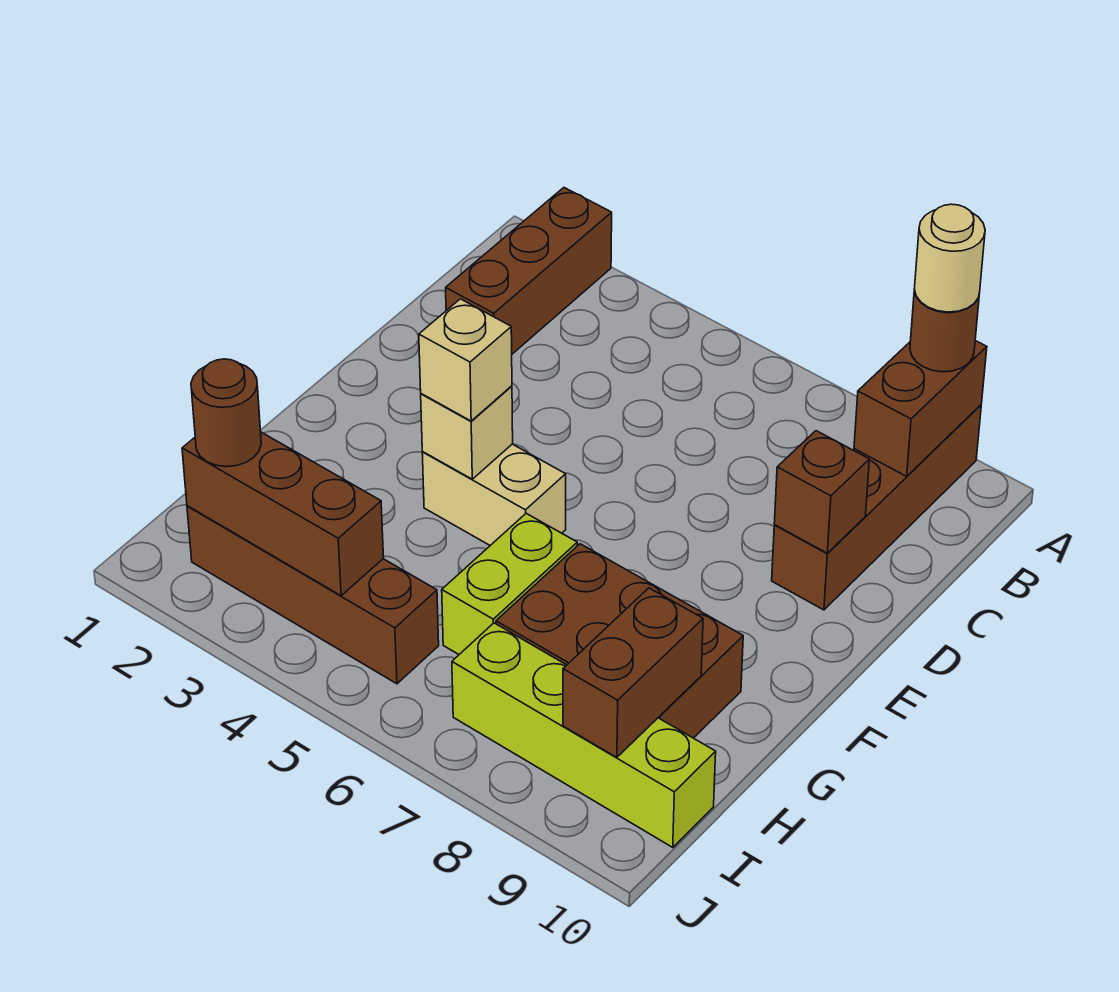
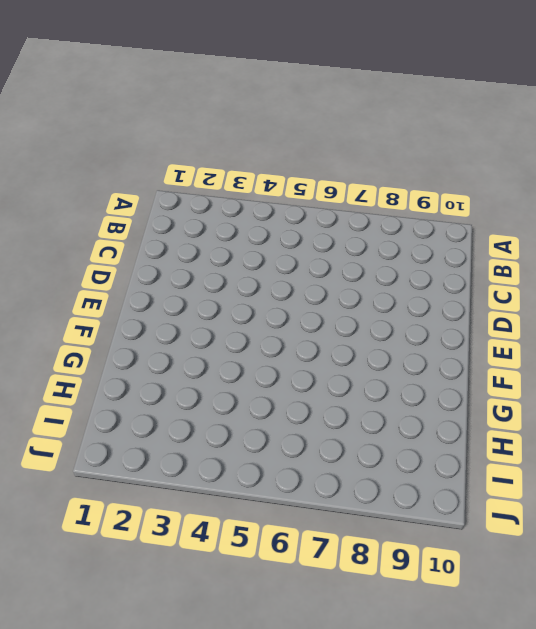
none -> brown brick A2:C2 level 1
none -> brown brick A9:D9 level 1
none -> tan brick F4:F5 level 1

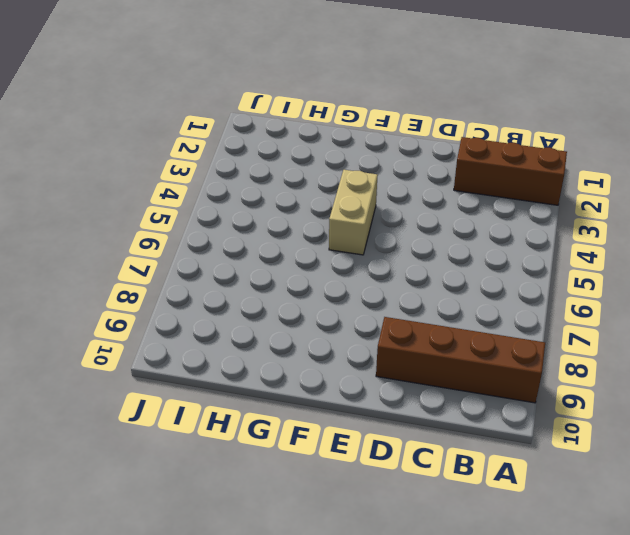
none -> lime brick G6:H6 level 1
none -> brown brick G7:H9 level 1
none -> brown brick I2:I5 level 1

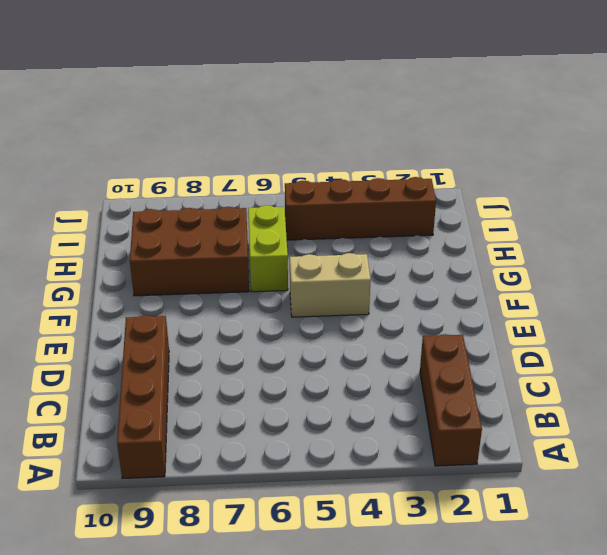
none -> lime brick I7:I10 level 1
none -> brown brick A9:B9 level 2
none -> brown brick D9 level 2

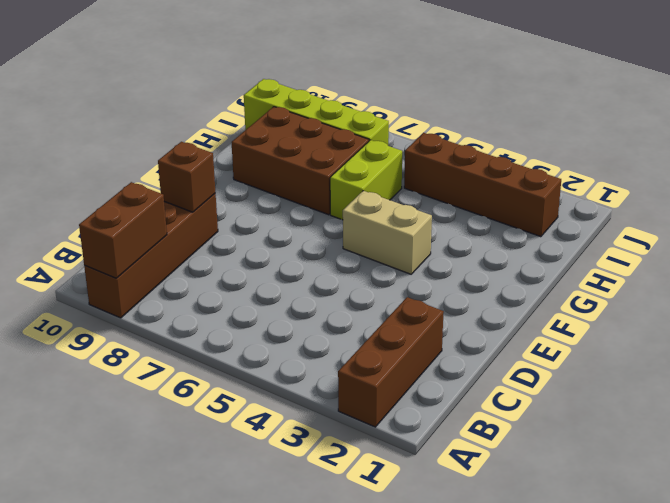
none -> tan brick F4 level 2
none -> brown brick H9:I9 level 2
none -> brown brick I2:I4 level 2

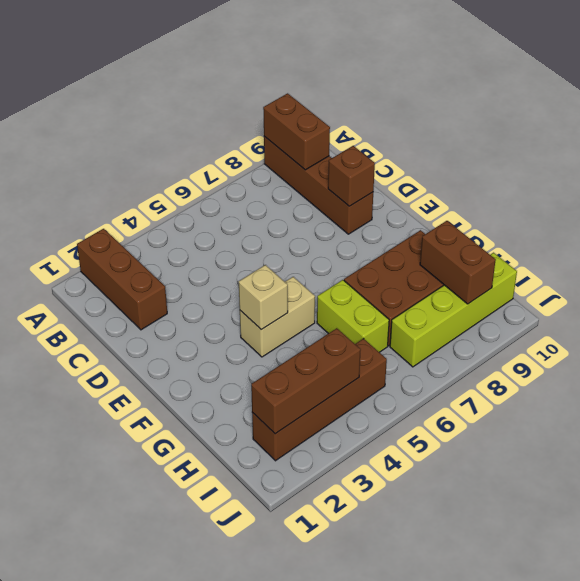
none -> brown round brick A9 level 3
none -> tan brick F4 level 3
none -> brown round brick I2 level 3

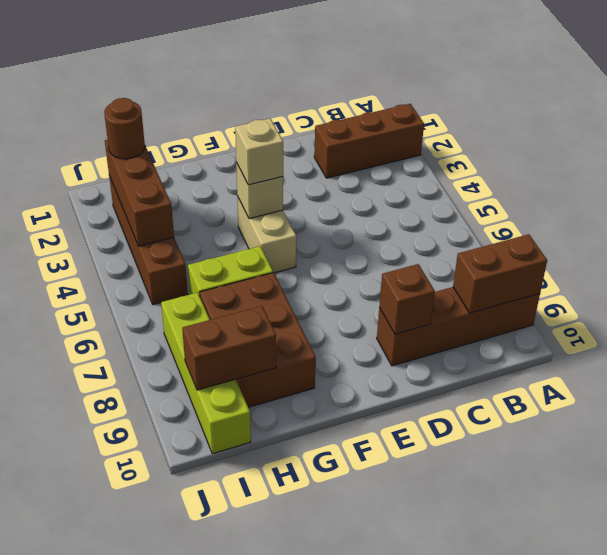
none -> brown round brick A9 level 3
none -> tan round brick A9 level 4

